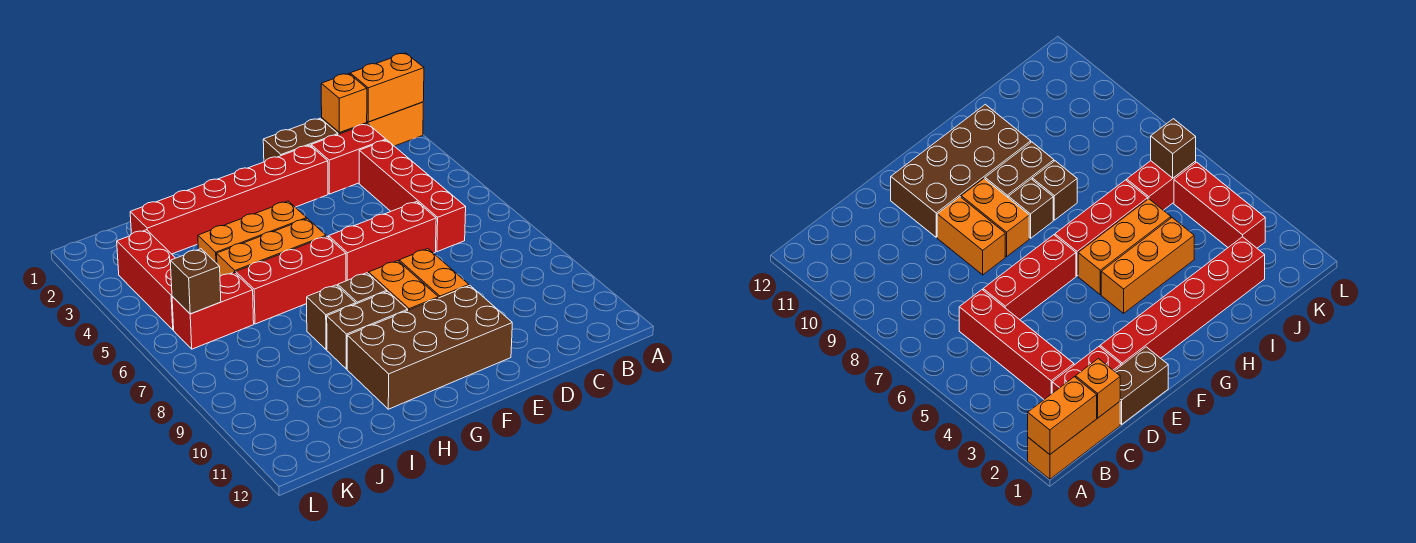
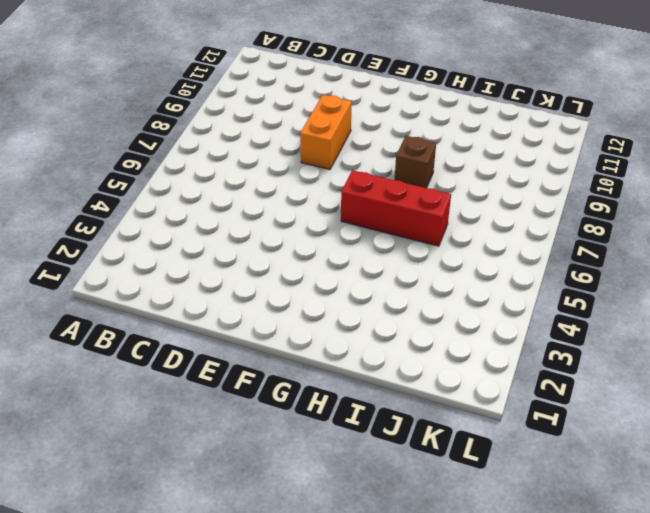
none -> orange brick A1:C1 level 1
none -> red brick C2:D2 level 1
none -> red brick C3:C6 level 1

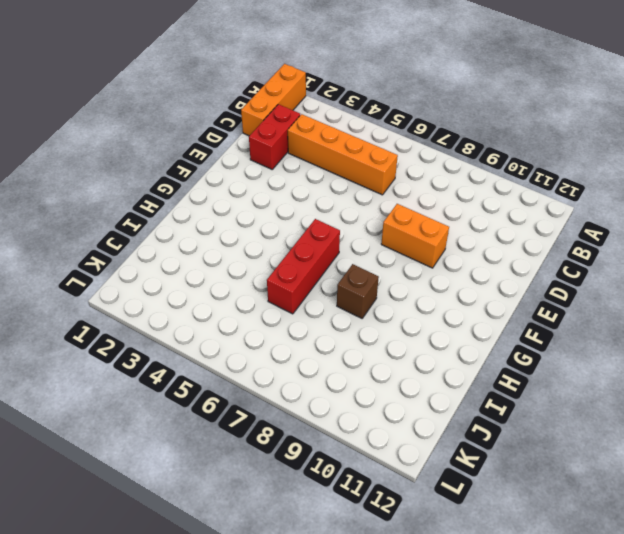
orange brick C3:C6 level 1 -> red brick C3:C6 level 1
none -> brown brick D1:E1 level 1
none -> red brick D6:F6 level 1
none -> red brick E2:J2 level 1

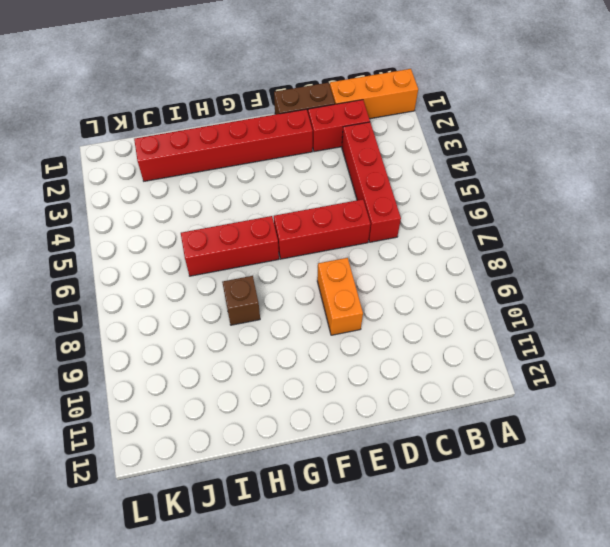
none -> brown brick E10:H11 level 1
none -> orange brick F8:F9 level 1
none -> orange brick G4:I4 level 1

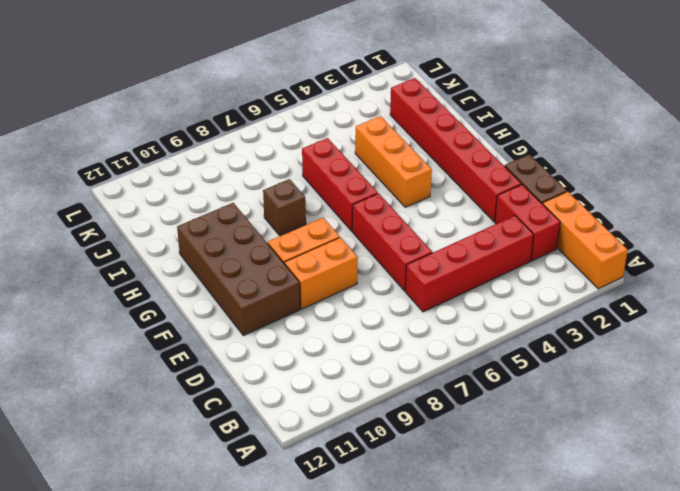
none -> orange brick G5:I5 level 1
none -> brown brick G8 level 1
none -> brown brick G9:H9 level 1

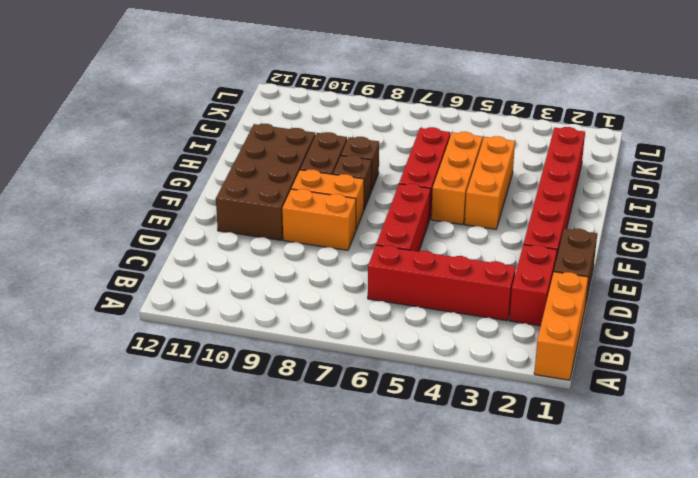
none -> red brick J6:K6 level 1
none -> red brick K3:K5 level 1
none -> orange brick A1:B1 level 2

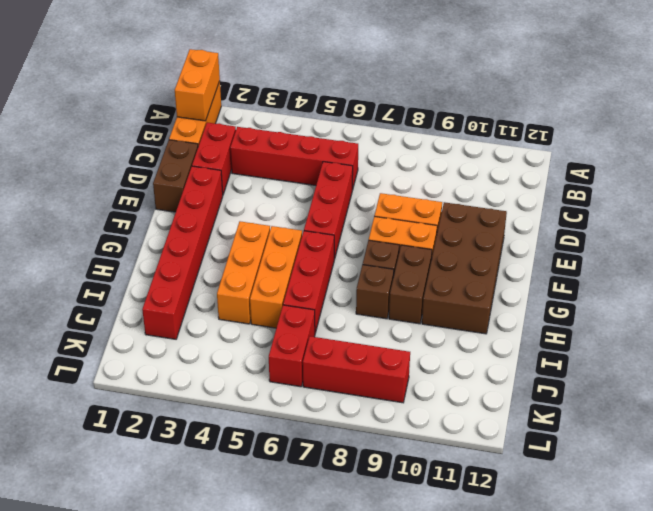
red brick K7:K9 level 1 -> red brick K3:K5 level 1
none -> orange brick C1 level 2
none -> brown brick K6 level 2

